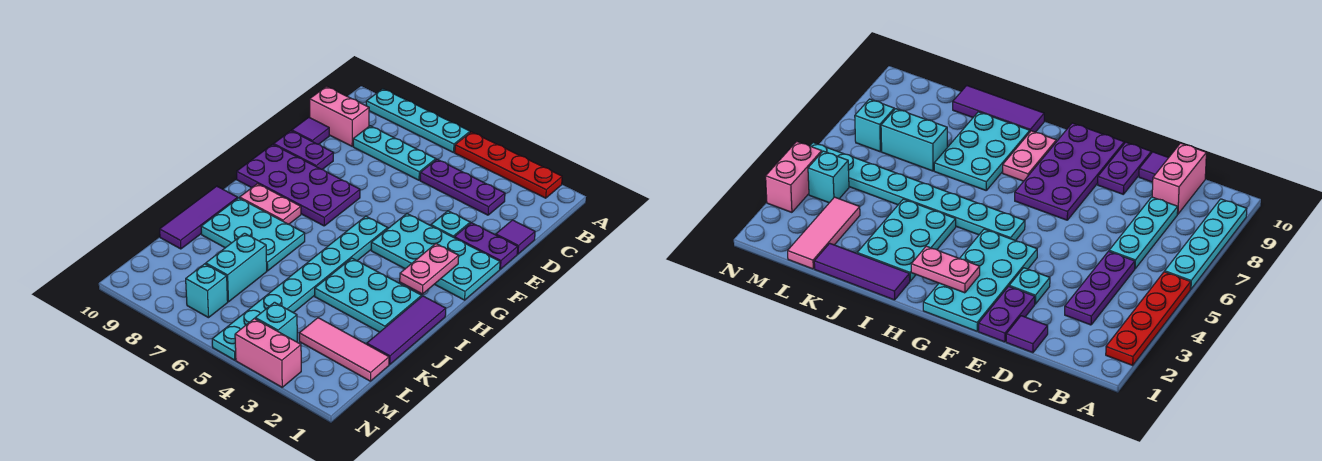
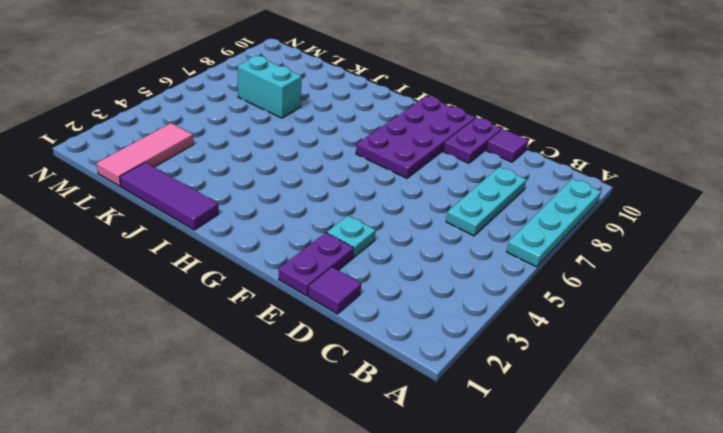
none -> red plate A2:A5 level 1
none -> purple plate C3:C5 level 1
none -> pink brick C9:C10 level 1

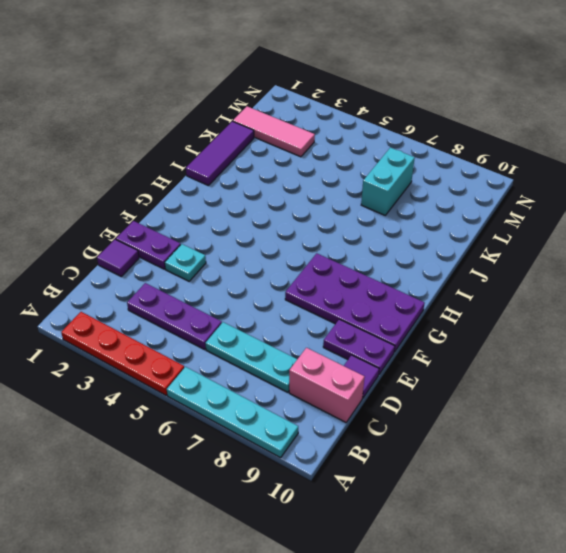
none -> cyan plate F1:G4 level 1
none -> cyan plate G5:N5 level 1
none -> pink plate H8:H9 level 1

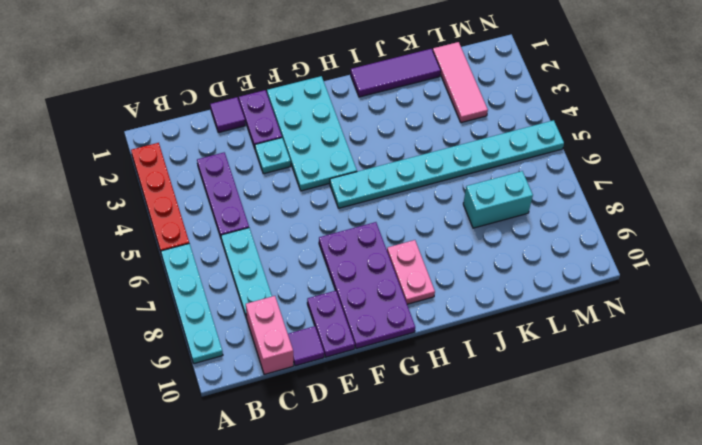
none -> cyan plate I2:J4 level 1
none -> cyan plate I7:J9 level 1
none -> purple tile I10:K10 level 1

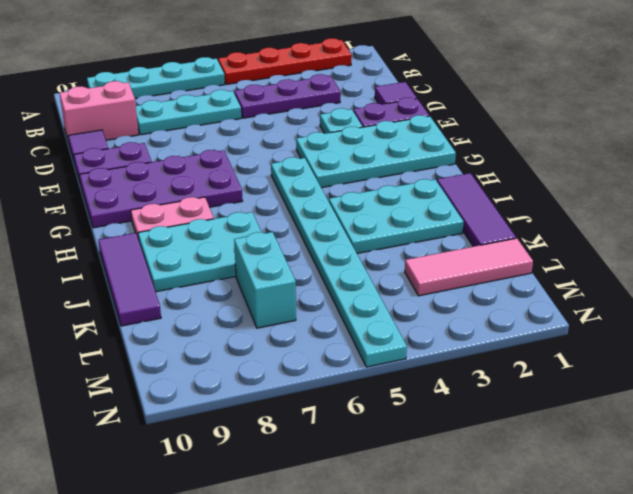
none -> cyan brick M4 level 1
none -> cyan brick M7 level 1
none -> pink brick N3:N4 level 1

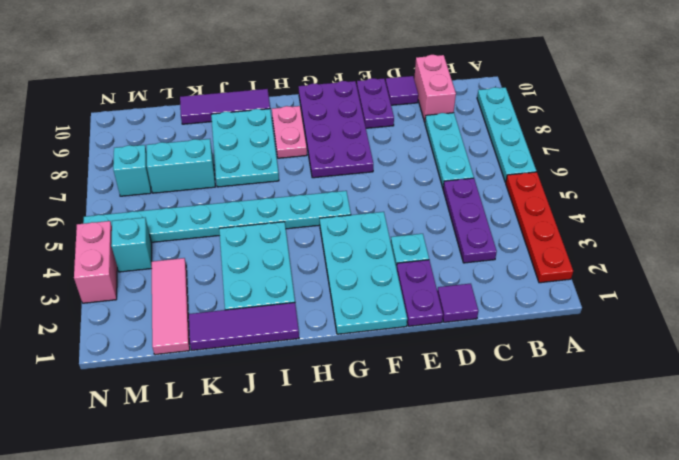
none -> pink plate G2:H2 level 2

